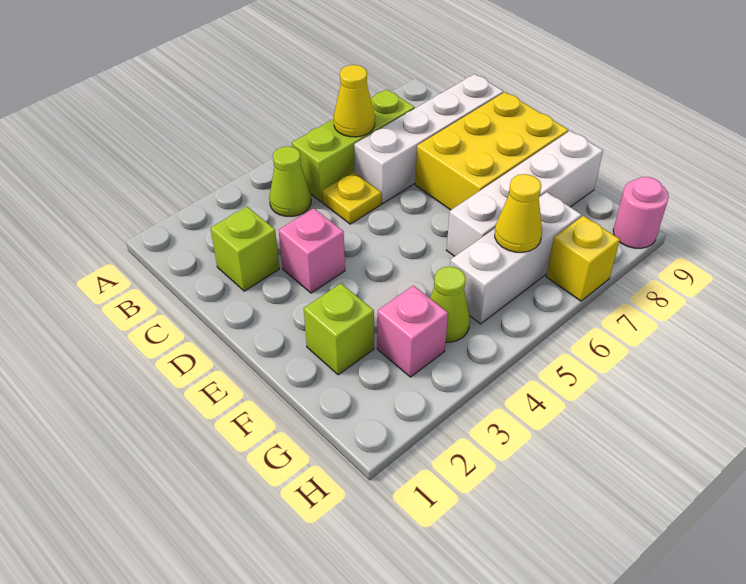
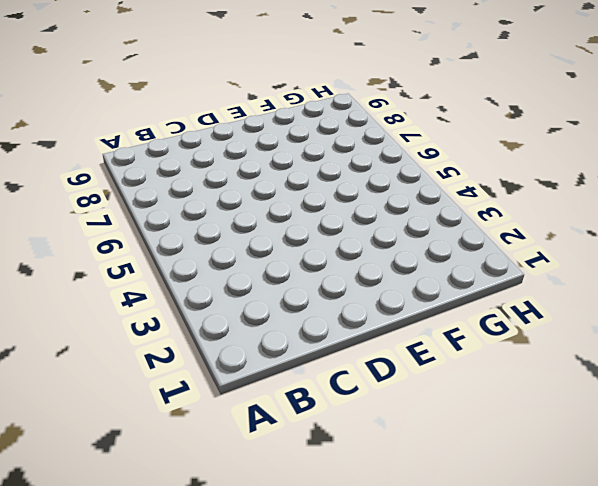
none -> lime cone B4 level 1
none -> lime brick B5:B7 level 1
none -> lime brick C2 level 1

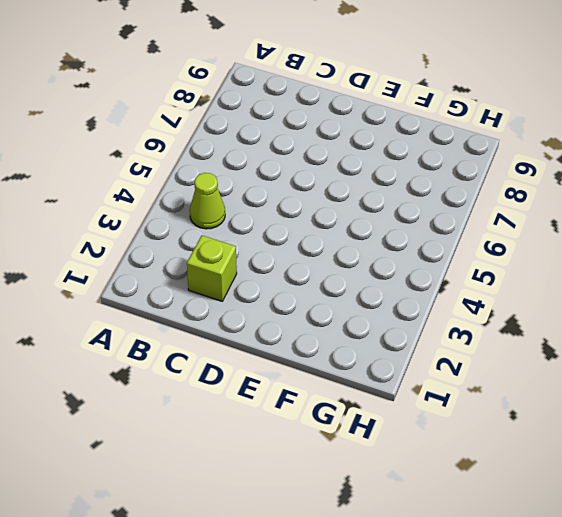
none -> lime brick B5:B7 level 1
none -> yellow plate C5 level 1
none -> white brick C6:C9 level 1

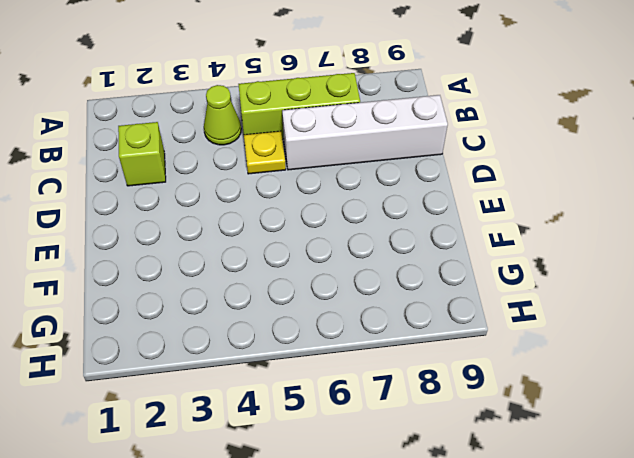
none -> pink brick D3 level 1
none -> yellow brick D7:E9 level 1
none -> lime brick F2 level 1

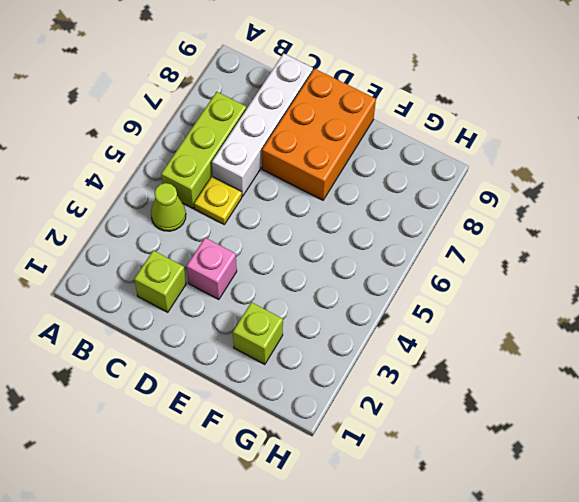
orange brick D7:E9 level 1 -> yellow brick D7:E9 level 1
none -> white brick F6:F9 level 1
none -> pink brick G3 level 1
none -> lime cone G4 level 1

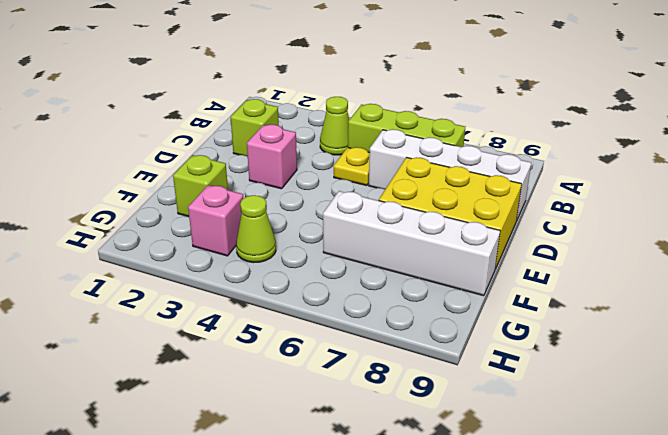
none -> white brick G5:G7 level 1
none -> yellow brick H7 level 1
none -> pink round brick H9 level 1

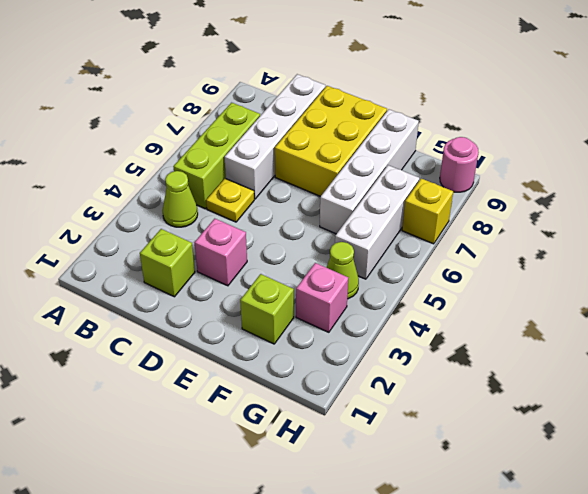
none -> yellow cone B6 level 2
none -> yellow cone G6 level 2

